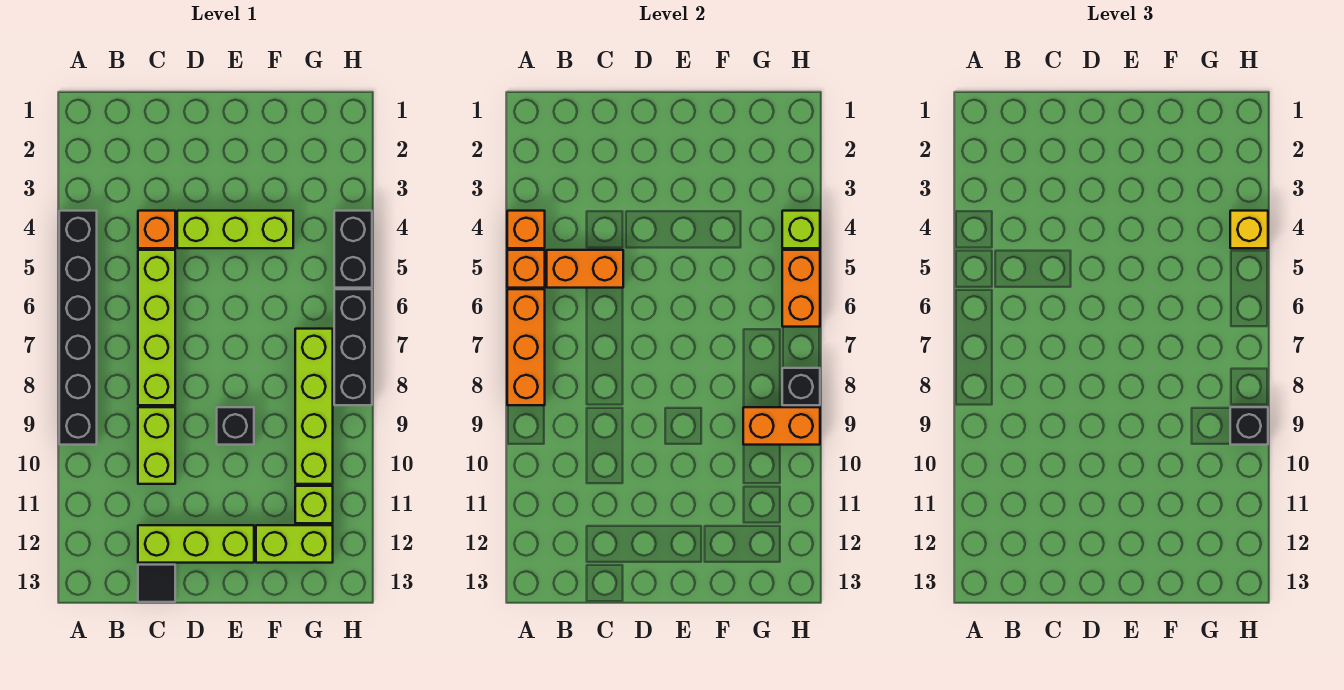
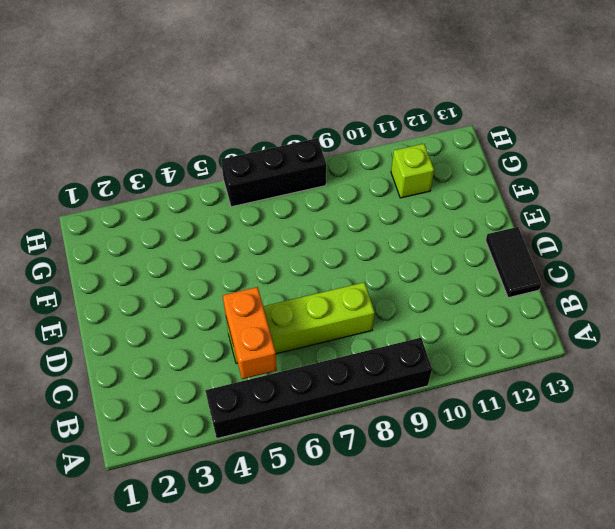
black tile C13:D13 level 1 -> black tile C13 level 1
none -> orange brick C4 level 1
none -> lime brick C9:C10 level 1
none -> lime brick C12:E12 level 1

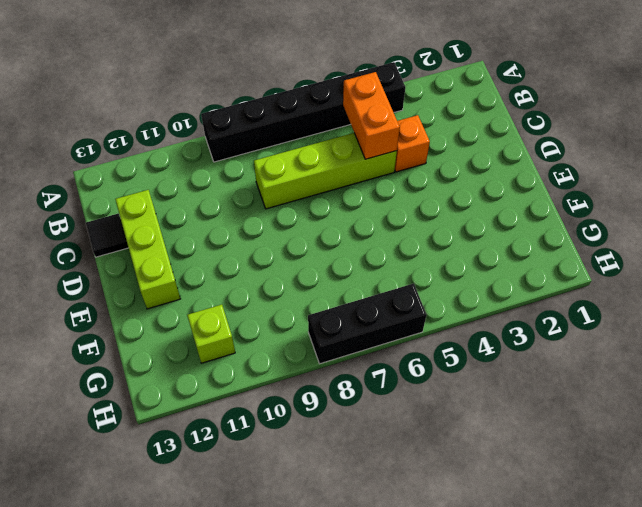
none -> lime brick C9:C10 level 1
none -> lime brick D4:F4 level 1
none -> black brick E9 level 1

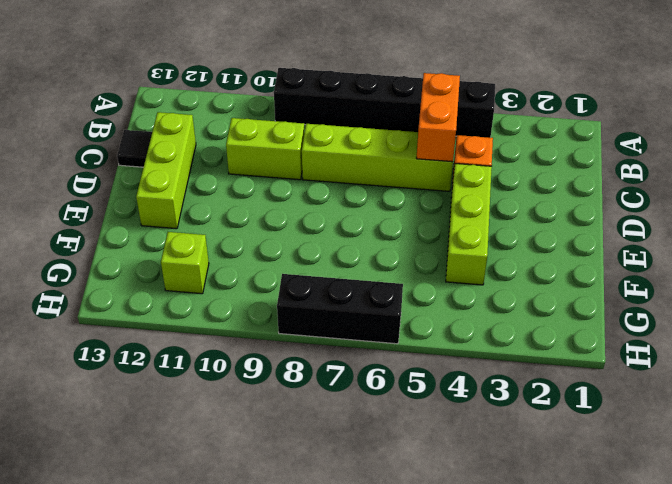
none -> black brick E9 level 1
none -> lime brick F12:G12 level 1
none -> lime brick G7:G10 level 1

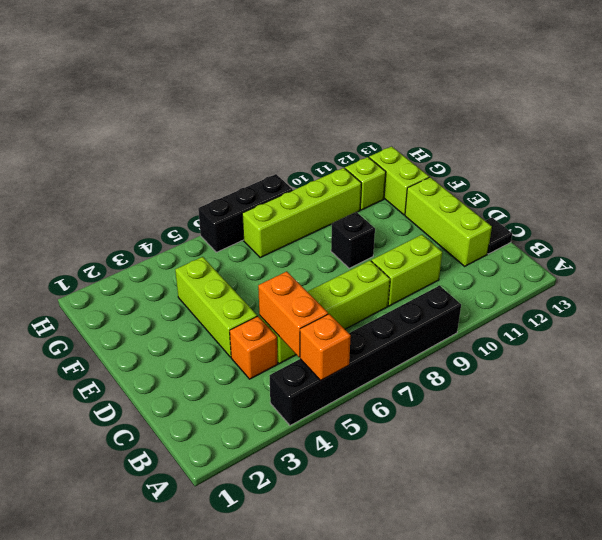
none -> black brick H4:H5 level 1
none -> orange brick A4 level 2
none -> orange brick A6:A8 level 2

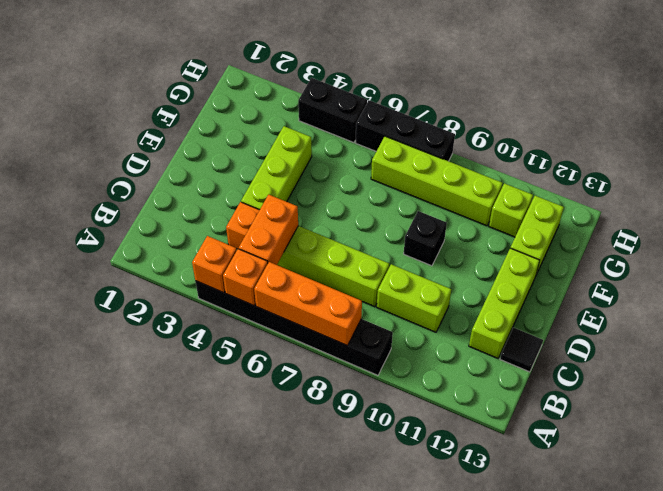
none -> orange brick G9:H9 level 2
none -> lime brick H4 level 2
none -> orange brick H5:H6 level 2

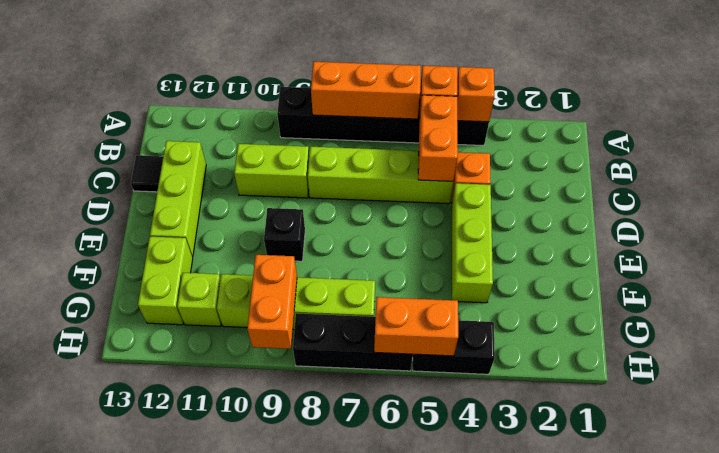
none -> lime brick H4 level 2
none -> black brick H8 level 2
none -> yellow brick H4 level 3

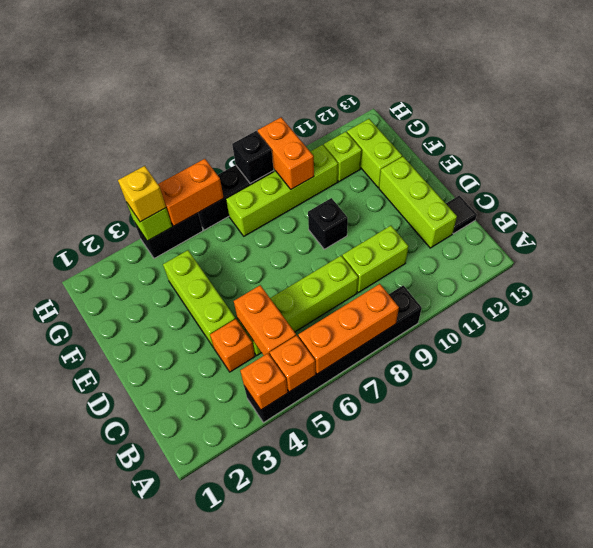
none -> black brick H9 level 3

